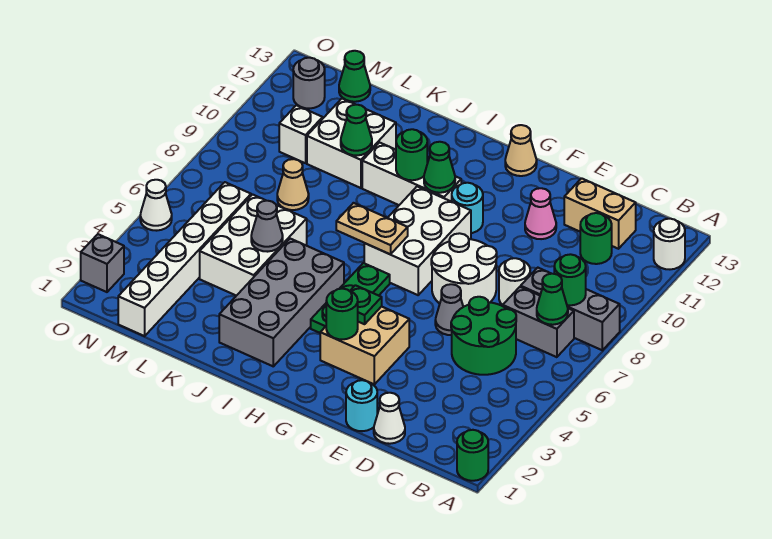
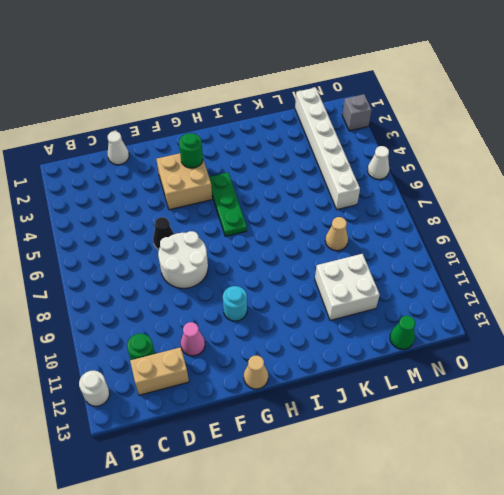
black cone E6 level 1 -> grey cone E6 level 1
none -> green round brick A1 level 1
none -> grey brick A8:C8 level 1
none -> grey brick B7:C7 level 1
none -> green round brick C5:D6 level 1

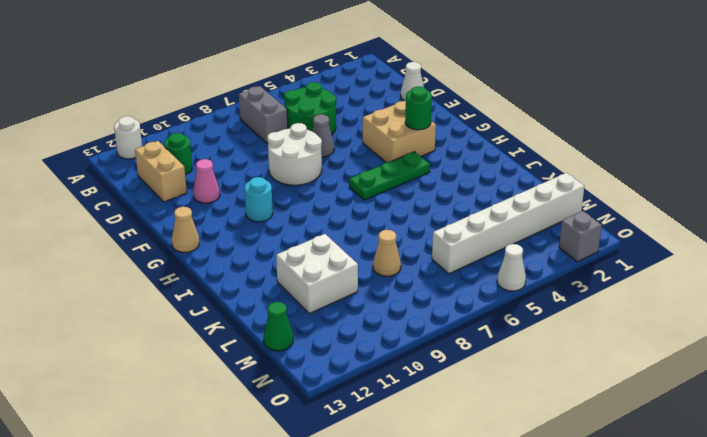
none -> green round brick A1 level 1
none -> grey brick A8:C8 level 1
none -> white round brick D8 level 1
none -> cyan round brick E1 level 1

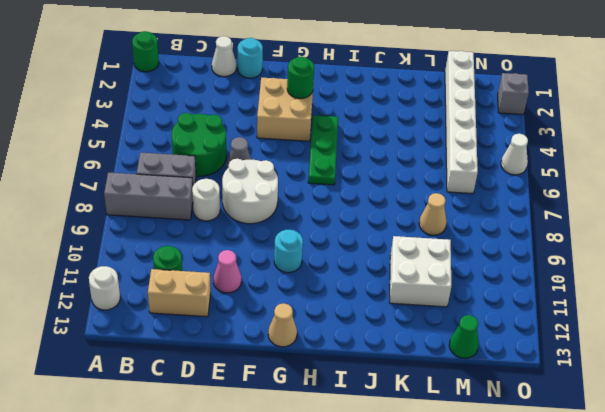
none -> white brick G7:H9 level 1
none -> white brick H10:J10 level 1
none -> grey brick I2:J5 level 1
none -> white brick K4:L6 level 1

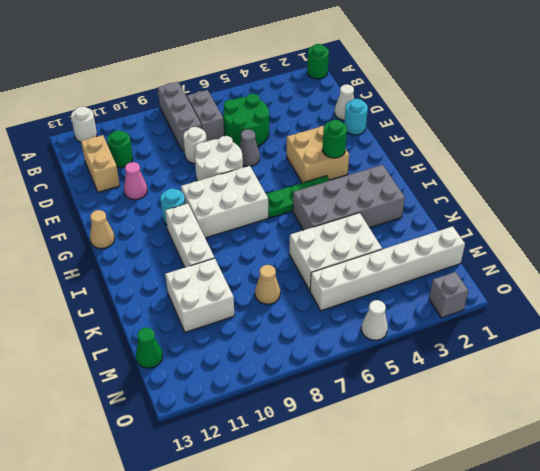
none -> white brick M10 level 1
none -> grey round brick N12 level 1
none -> green cone B7 level 2
none -> green round brick B8 level 2

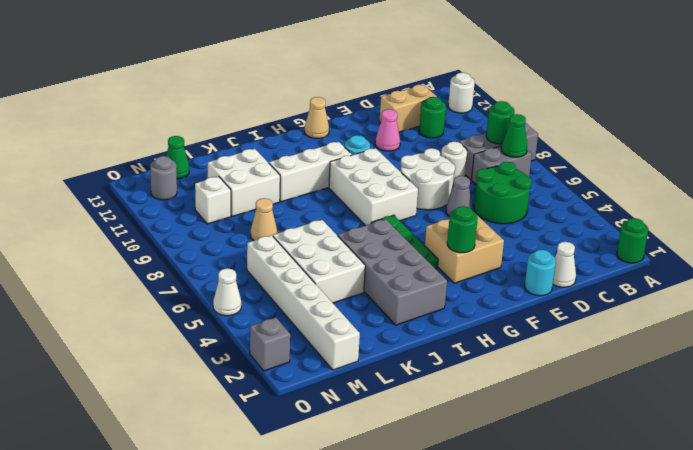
none -> green plate G4 level 2
none -> tan plate H7:I7 level 2
none -> green cone H10 level 2
none -> green round brick I10 level 2

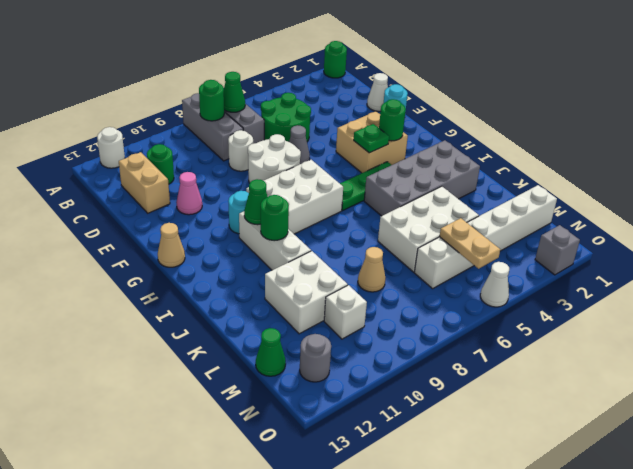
tan plate M5:N5 level 2 -> tan plate H7:I7 level 2
none -> grey cone K5 level 2
none -> green cone K10 level 2

